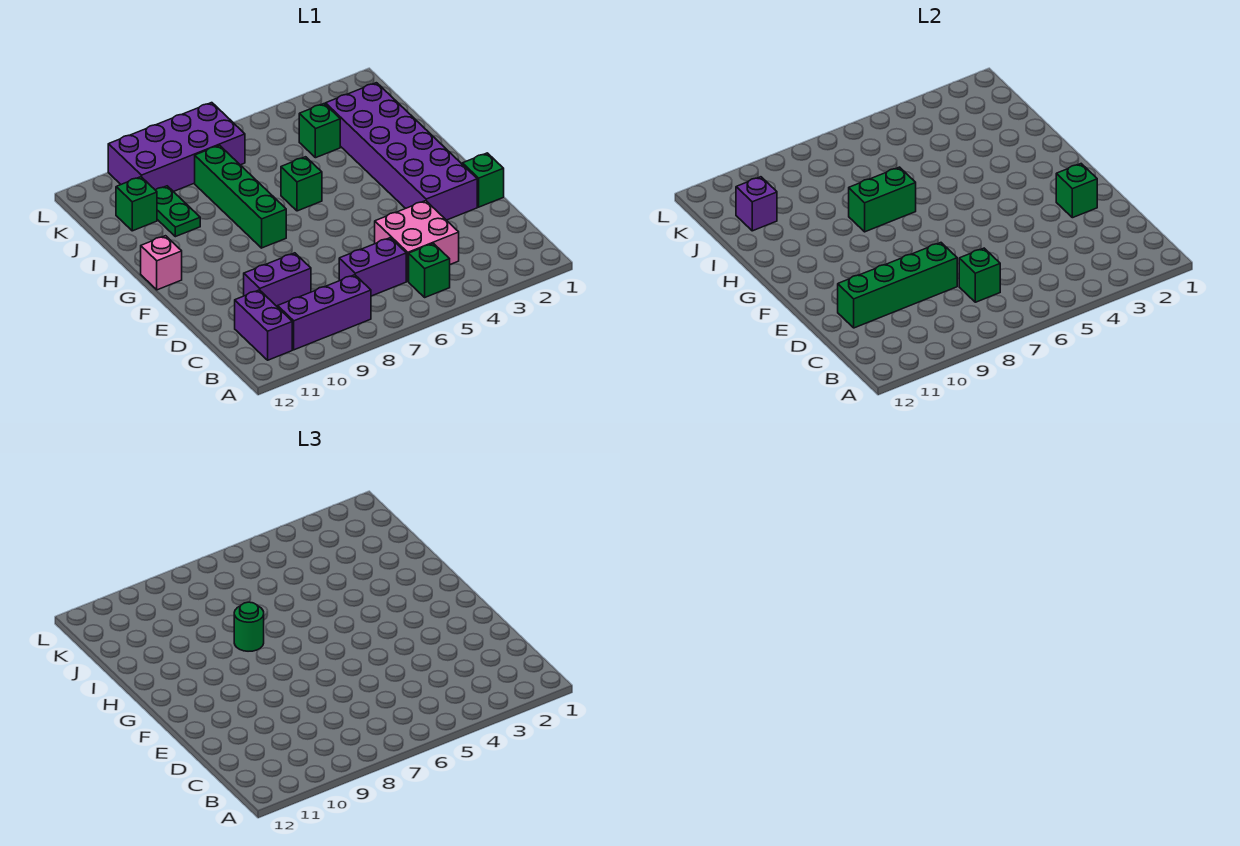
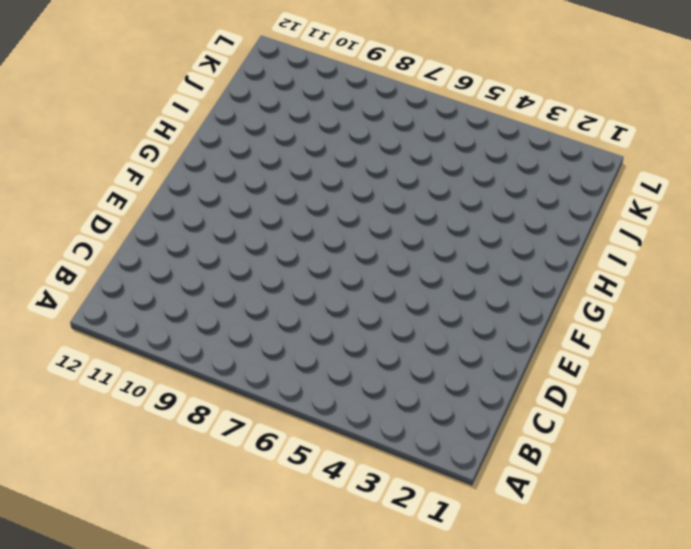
none -> green brick B5 level 1
none -> purple brick B8:B10 level 1
none -> purple brick B11:C11 level 1

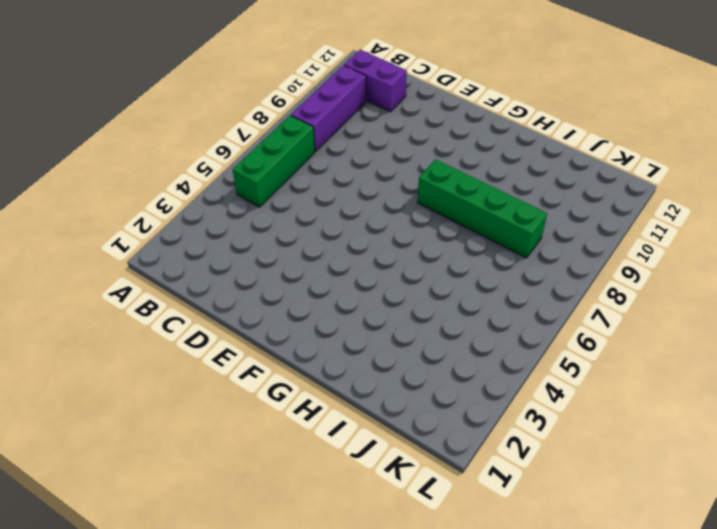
green brick B5:B7 level 1 -> green brick B5 level 1
none -> pink brick C4:D5 level 1
none -> purple brick C6:C7 level 1
none -> purple brick D9:D10 level 1

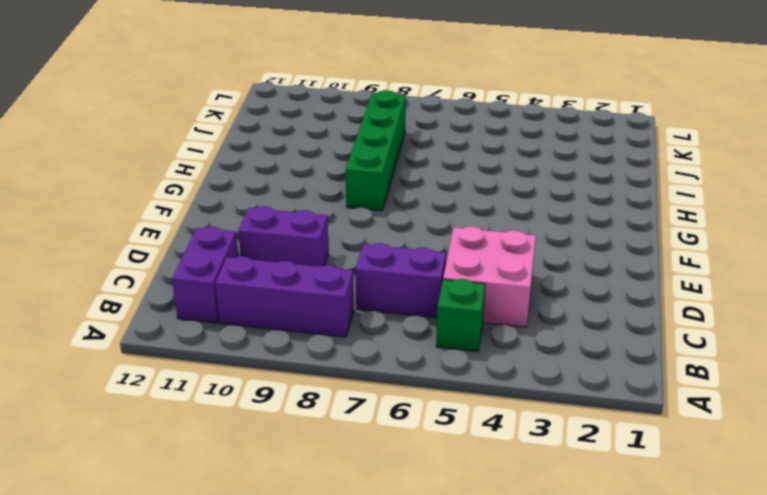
none -> green brick E1 level 1
none -> purple brick E2:J3 level 1
none -> pink brick G12 level 1

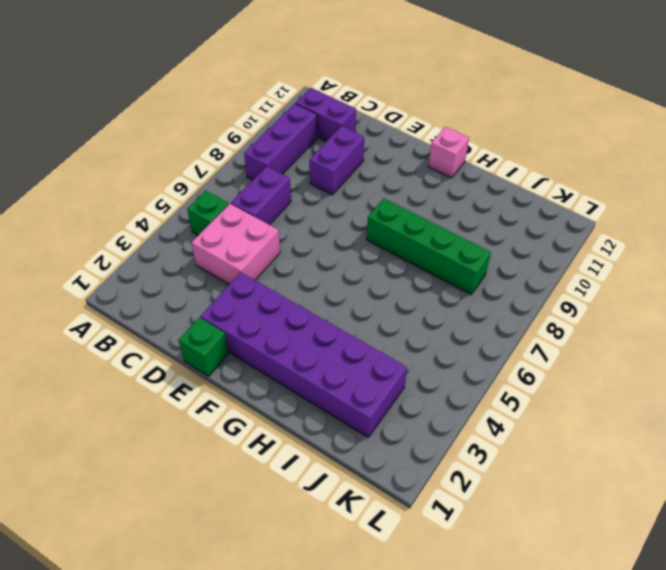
none -> green brick H6 level 1
none -> green plate I10:J10 level 1
none -> green brick J4 level 1

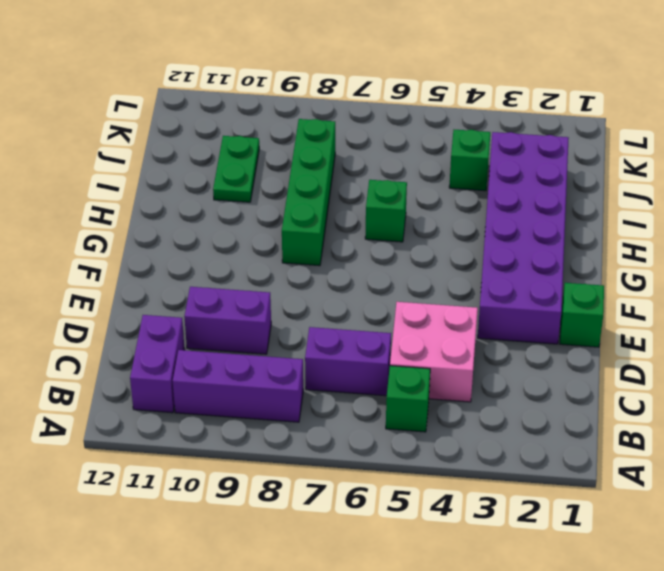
none -> pink brick G12 level 1
none -> green brick J11 level 1
none -> purple brick K7:L10 level 1

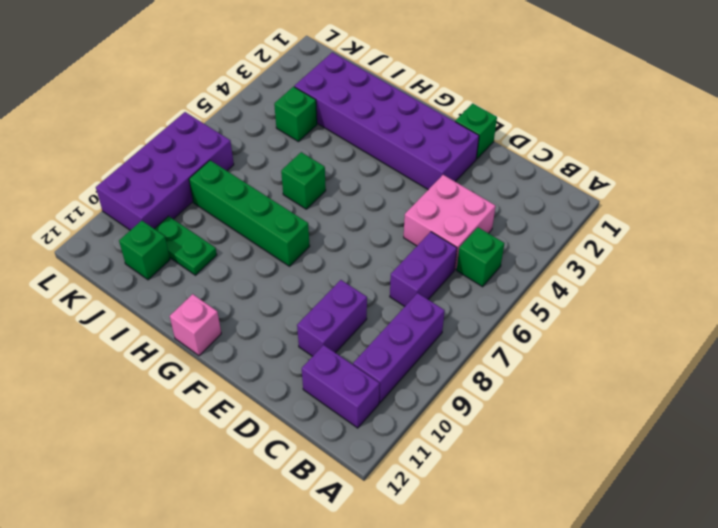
none -> green brick C7 level 2
none -> green brick D8:D11 level 2
none -> green brick E2 level 2

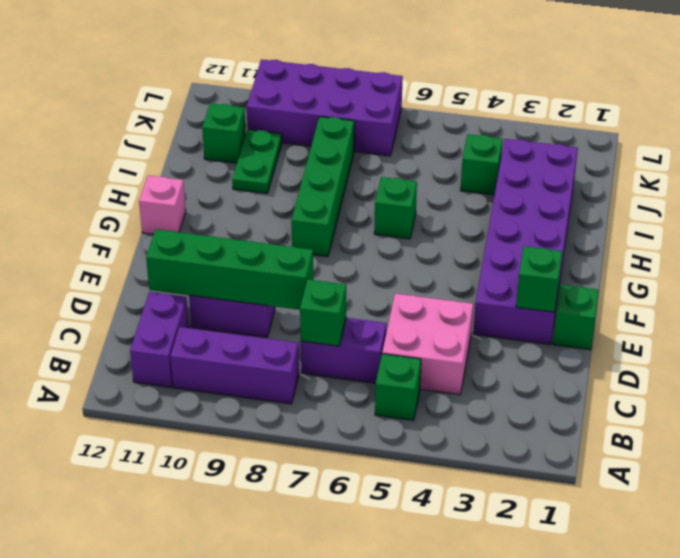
none -> green brick H7:H8 level 2
none -> purple brick J11 level 2
none -> green round brick H8 level 3

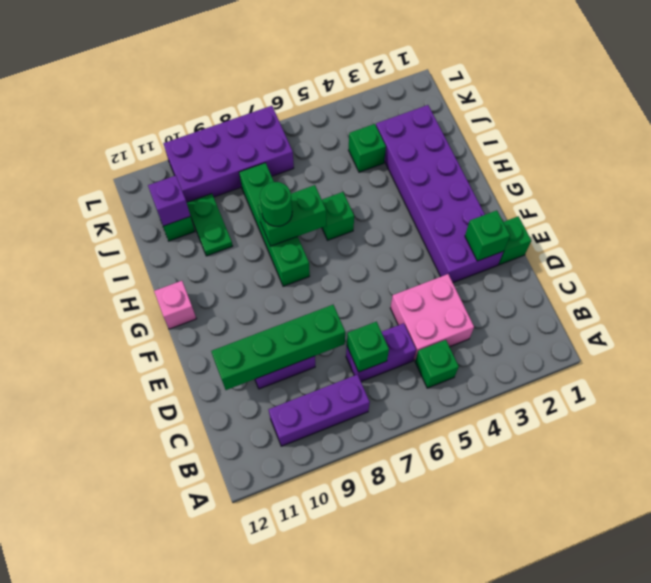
none -> purple brick B11:C11 level 1

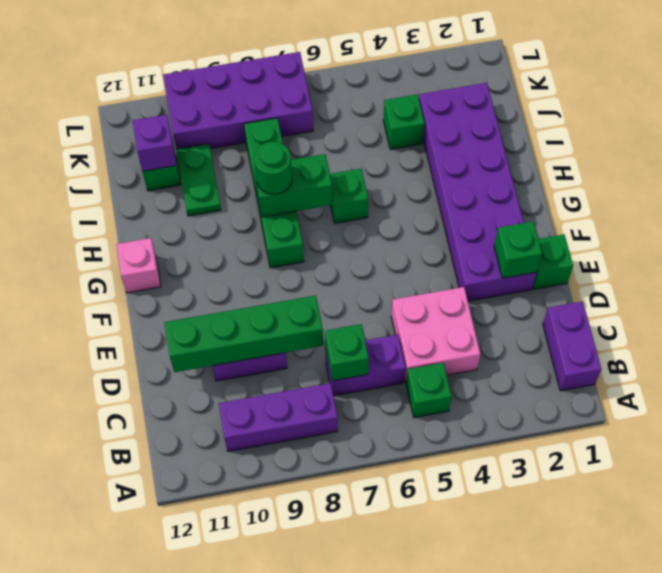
purple brick B1:C1 level 1 -> purple brick B11:C11 level 1

